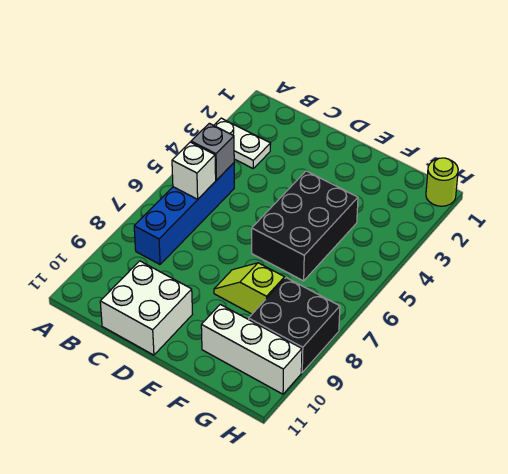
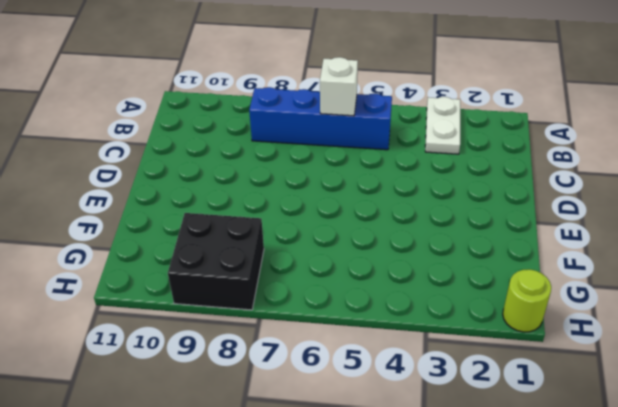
none -> white brick C10:D11 level 1
none -> black brick E4:F6 level 1

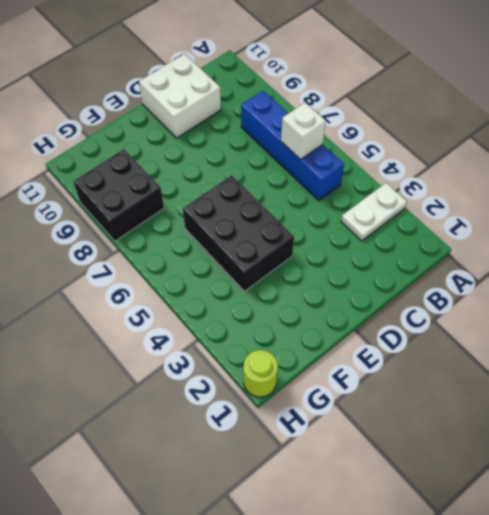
none -> lime slope E8:F8 level 1 top F
none -> white brick F10:H10 level 1

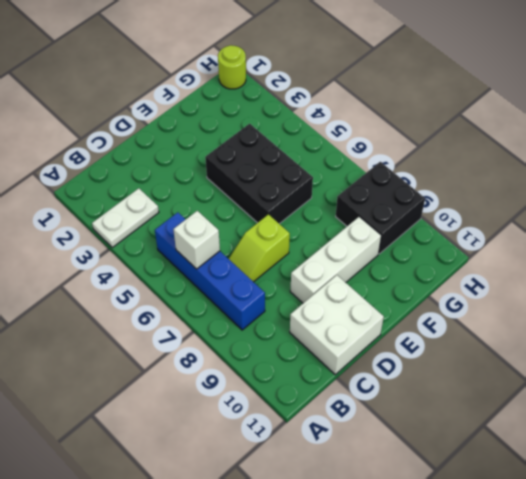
lime slope C7:D7 level 1 top D -> lime slope E8:F8 level 1 top F
white brick D9:F9 level 1 -> white brick F10:H10 level 1
none -> grey brick B5 level 2

